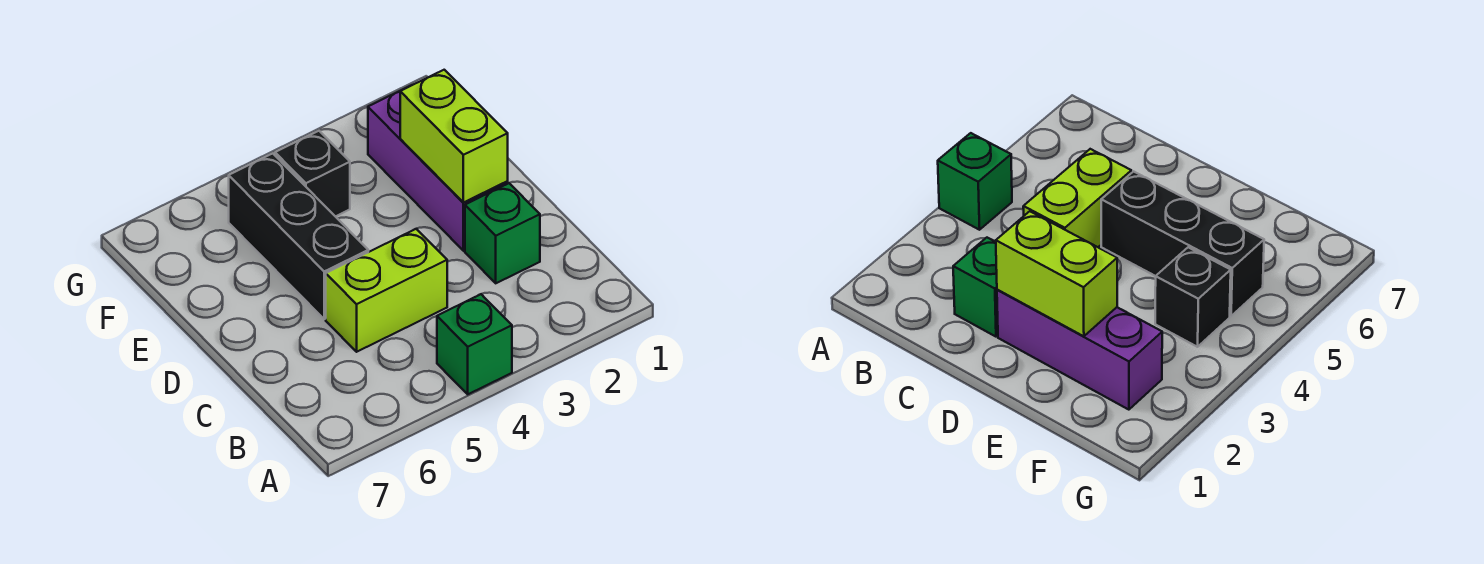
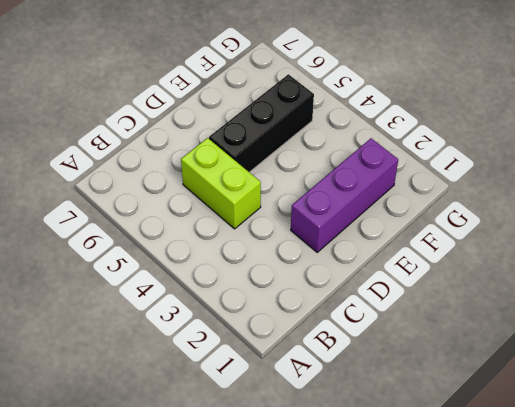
none -> green brick A4 level 1
none -> green brick C2 level 1

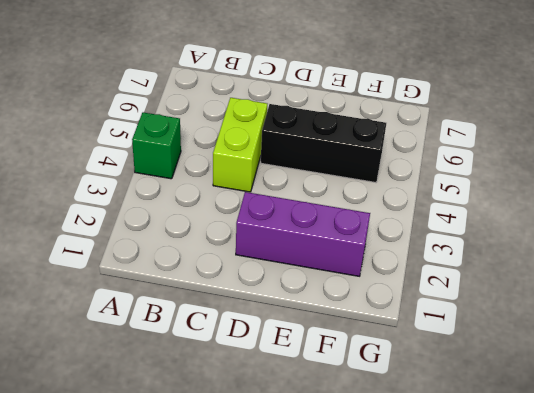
none -> green brick C2 level 1
none -> black brick F4 level 1

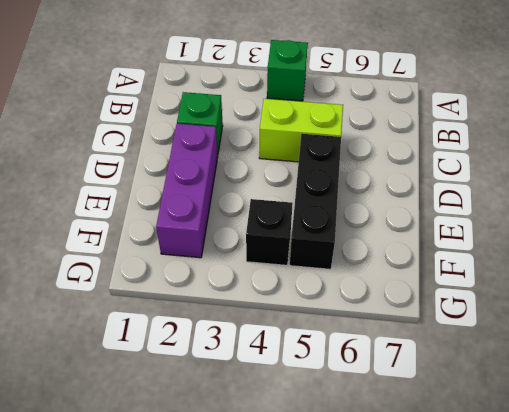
none -> lime brick D2:E2 level 2

